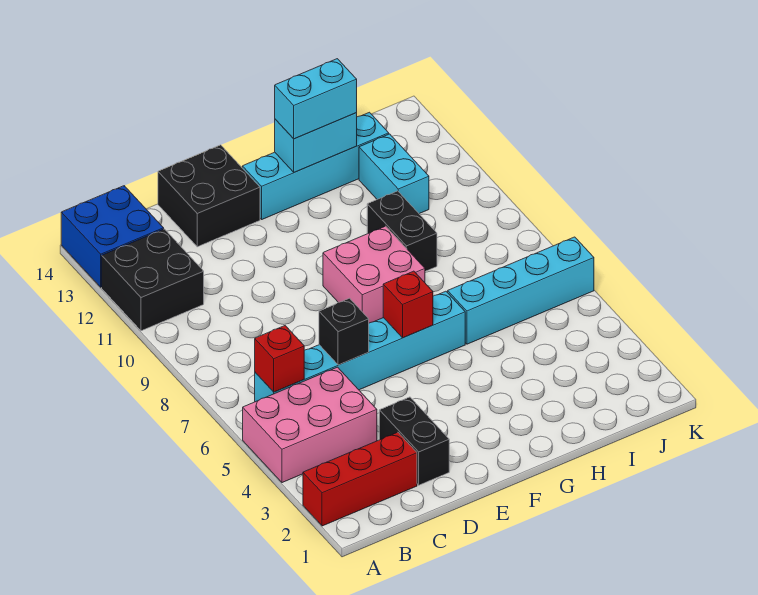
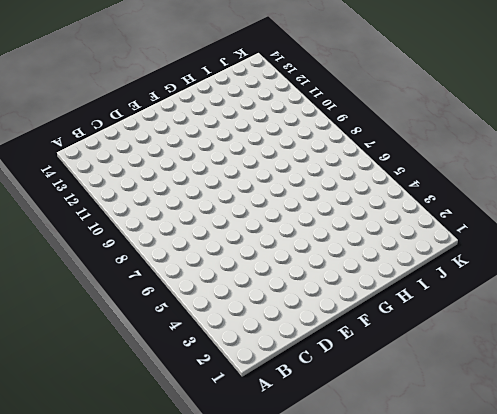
none -> red brick A2:C2 level 1
none -> pink brick A4:C5 level 1
none -> black brick A11:B12 level 1

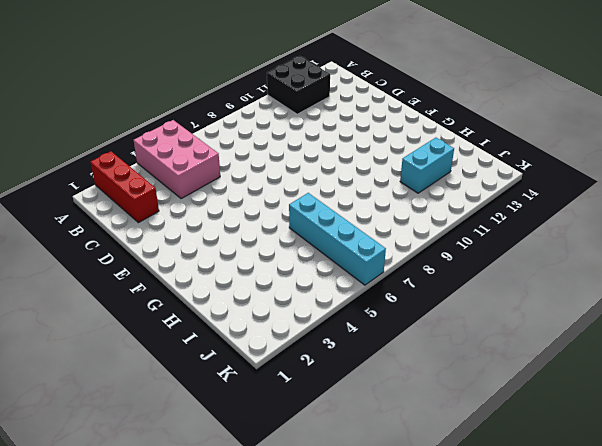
none -> blue brick A13:B14 level 1
none -> cyan brick B6:G6 level 1
none -> black brick D2:D3 level 1

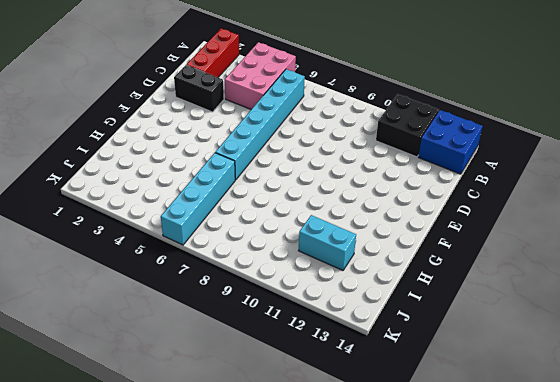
none -> black brick D13:E14 level 1
none -> pink brick F8:G9 level 1
none -> cyan brick F13:I13 level 1

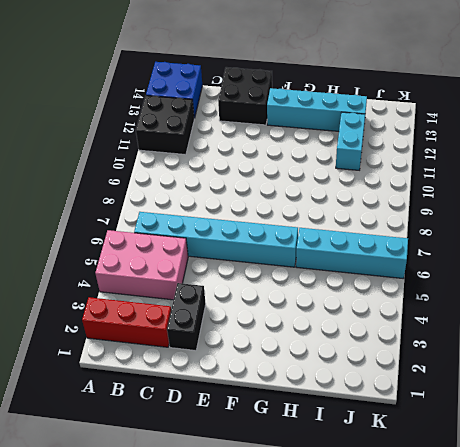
none -> pink brick F8:G9 level 1
none -> black brick H9:H10 level 1
none -> red brick B6 level 2

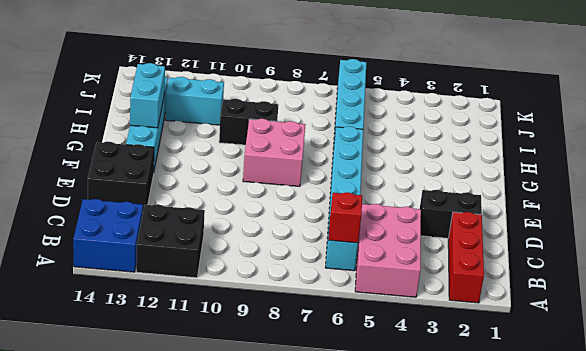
none -> black brick D6 level 2
none -> red brick F6 level 2
none -> cyan brick G13:H13 level 3

